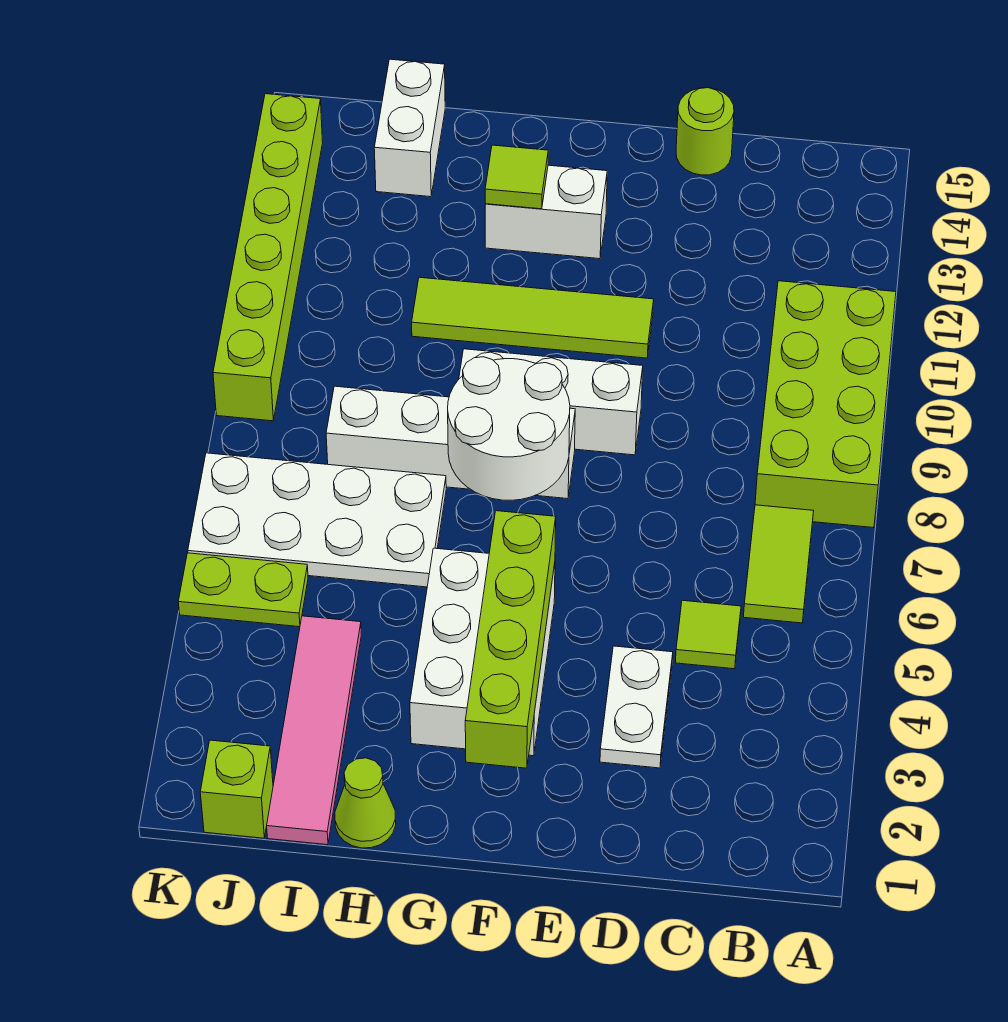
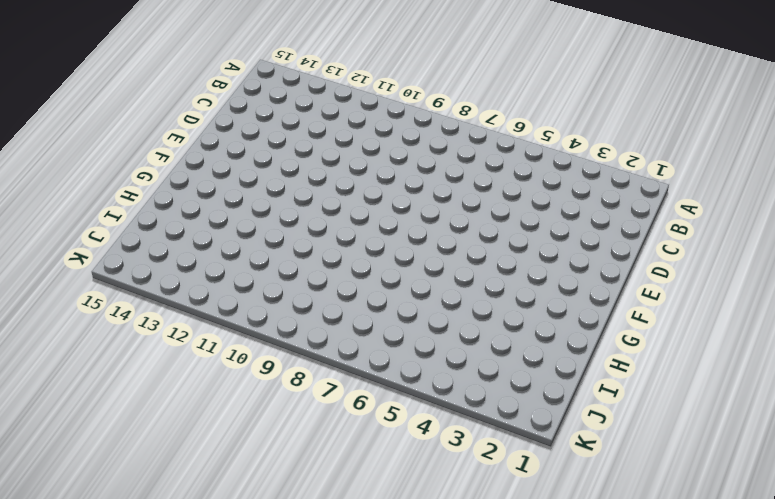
none -> lime brick A8:B11 level 1
none -> lime tile B6:B7 level 1
none -> lime tile C5 level 1

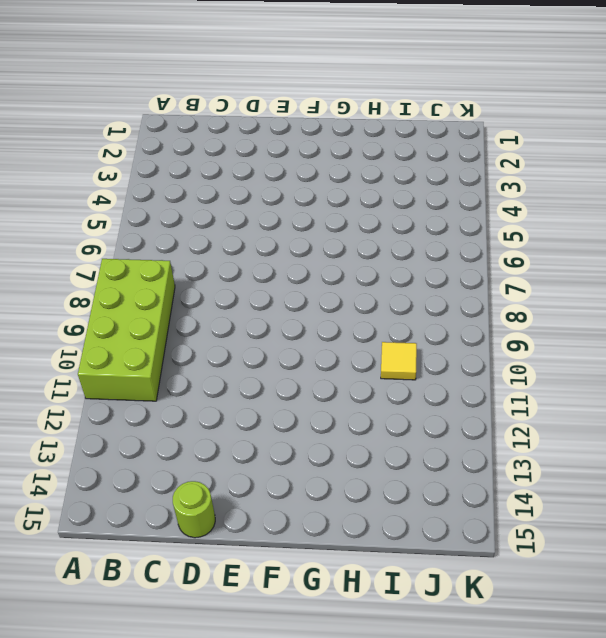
yellow tile I10 level 1 -> none
none -> lime tile B6:B7 level 1
none -> lime tile C5 level 1
none -> white plate D3:D4 level 1

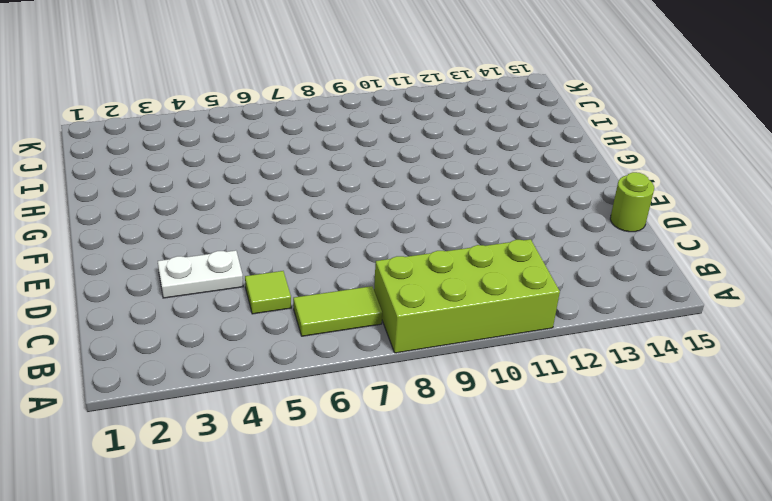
none -> white brick E9:G9 level 1
none -> lime tile E11:H11 level 1
none -> white brick F3:G5 level 1

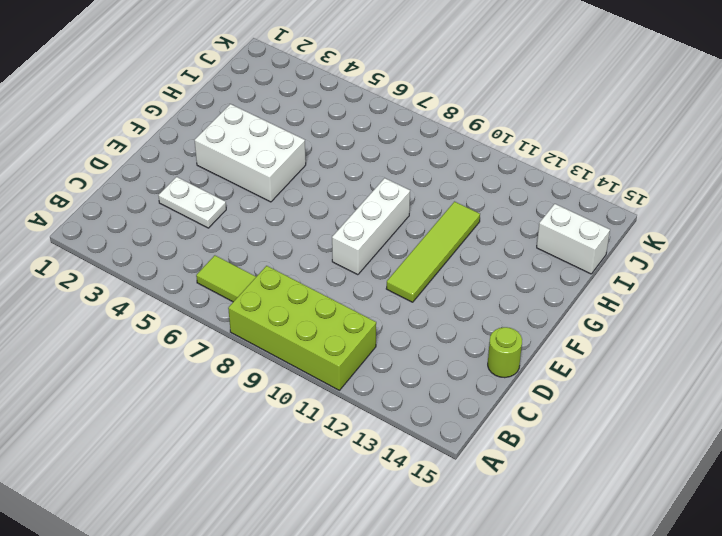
none -> lime tile C5 level 1
none -> white brick F8:I8 level 1
none -> white brick F13:G13 level 1

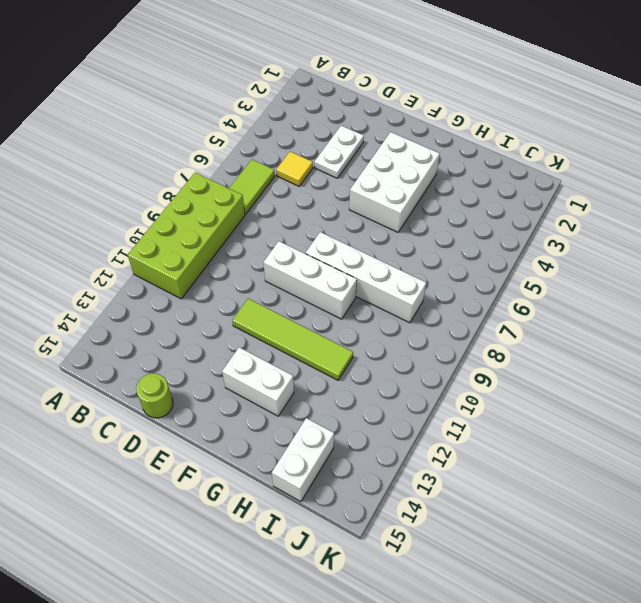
yellow tile C5 level 1 -> lime tile C5 level 1
none -> lime cone H1 level 1
none -> white plate H6:K7 level 1
none -> pink tile I1:I4 level 1

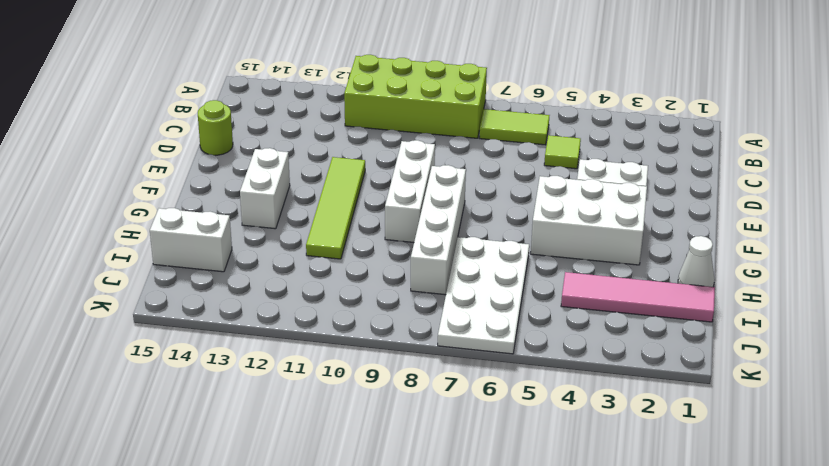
white cone H1 level 1 -> lime cone H1 level 1
none -> lime brick J1 level 1
none -> lime plate J5:K5 level 1
none -> lime brick K9:K14 level 1

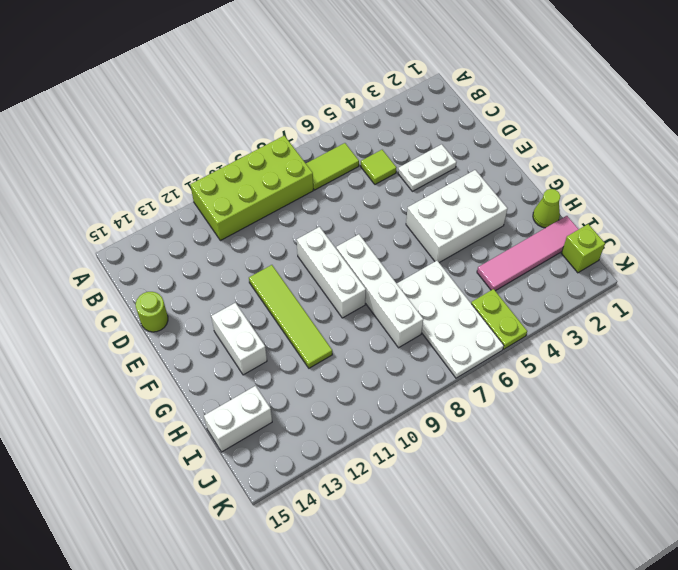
none -> lime brick K9:K14 level 1
none -> lime brick F2:F5 level 2
none -> white round brick F7:G8 level 2

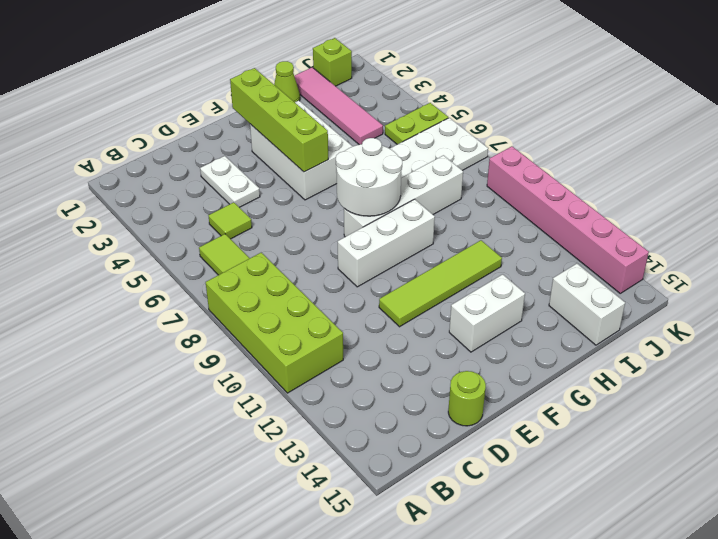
pink brick K9:K14 level 1 -> lime brick K9:K14 level 1
none -> lime tile G13 level 2

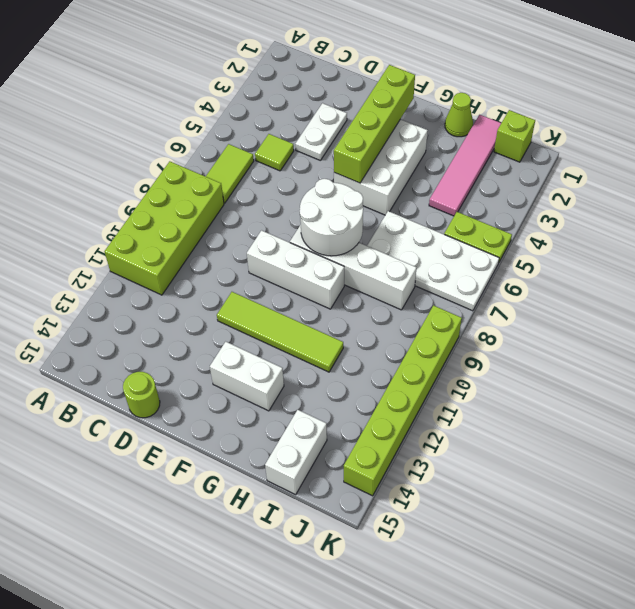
none -> lime tile G13 level 2

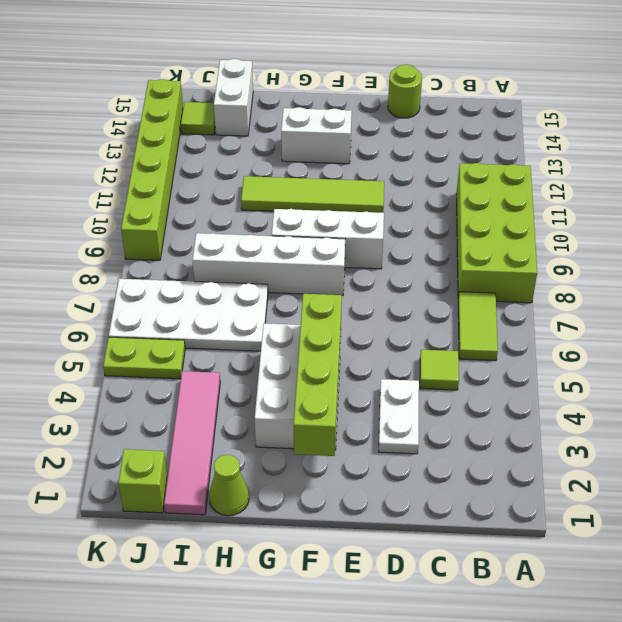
lime tile J14 level 1 -> lime tile G13 level 2
none -> white round brick F7:G8 level 2

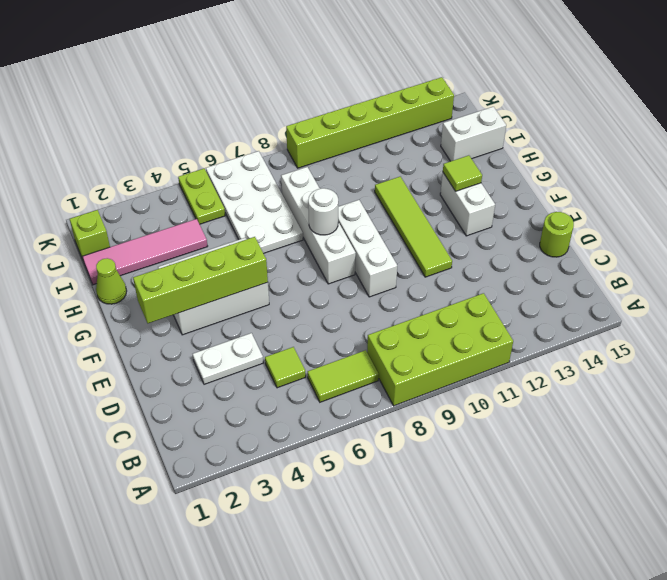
white round brick G8 level 2 -> white round brick F7:G8 level 2

